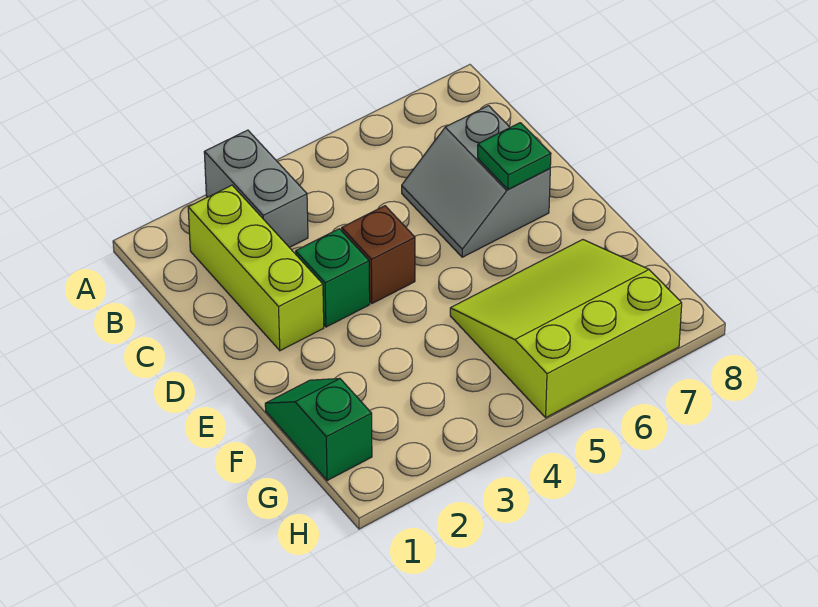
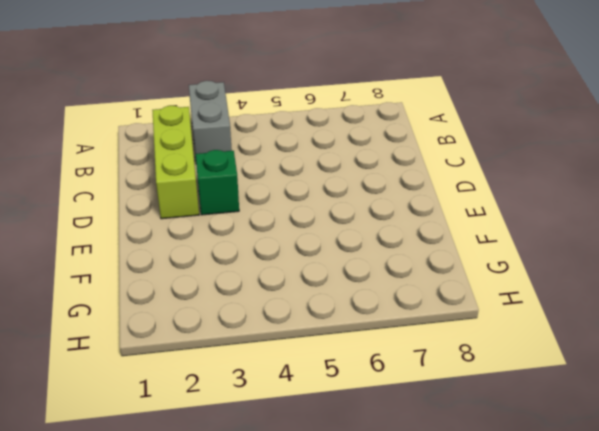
none -> grey slope C6:D7 level 1 top 7
none -> brown brick D4 level 1

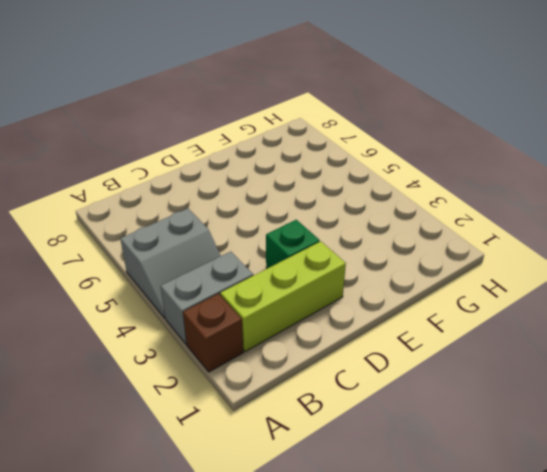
brown brick A2 level 1 -> brown brick D4 level 1
grey slope A4:B5 level 1 top 5 -> grey slope C6:D7 level 1 top 7
none -> green slope F1:G1 level 1 top G
none -> lime slope F5:H7 level 1 top H

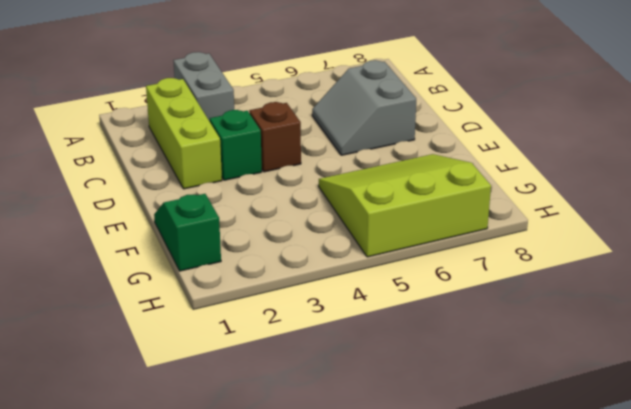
none -> green plate D7 level 2

